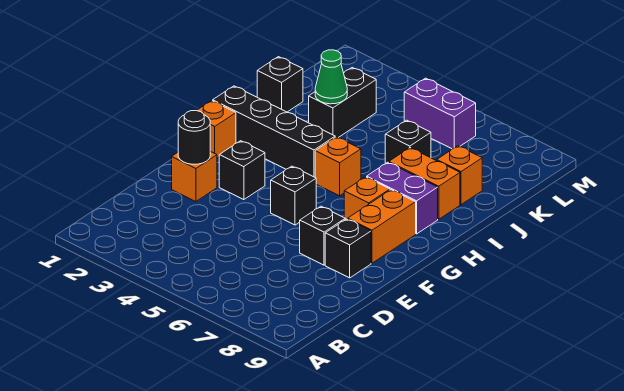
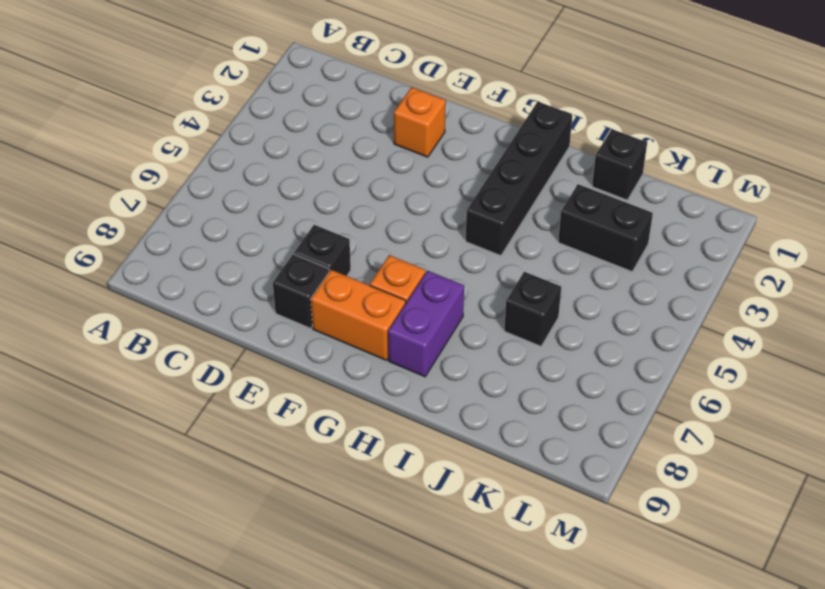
none -> black brick F3 level 1
none -> black brick F5 level 1
none -> orange brick G1 level 1

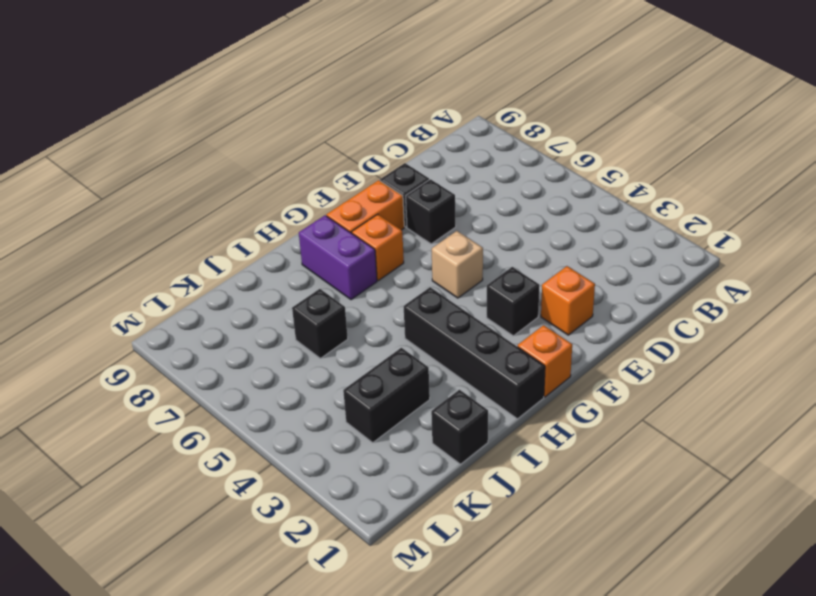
tan brick F5 level 1 -> black brick F5 level 1
none -> orange brick H5 level 1
none -> orange brick I7:I8 level 1
none -> orange brick J8 level 1

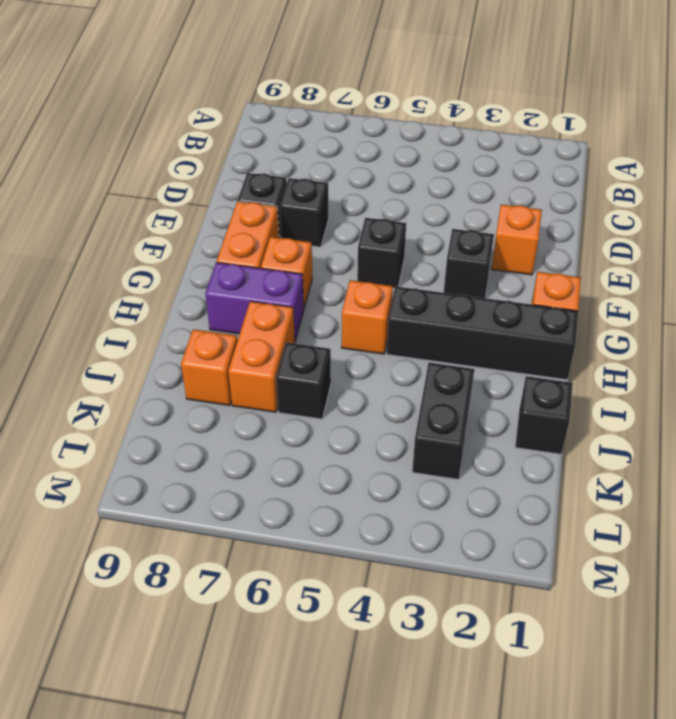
orange brick I7:J7 level 1 -> orange brick I7:I8 level 1
none -> purple brick L5:L6 level 1
none -> black round brick E2 level 2
none -> green cone J3 level 2

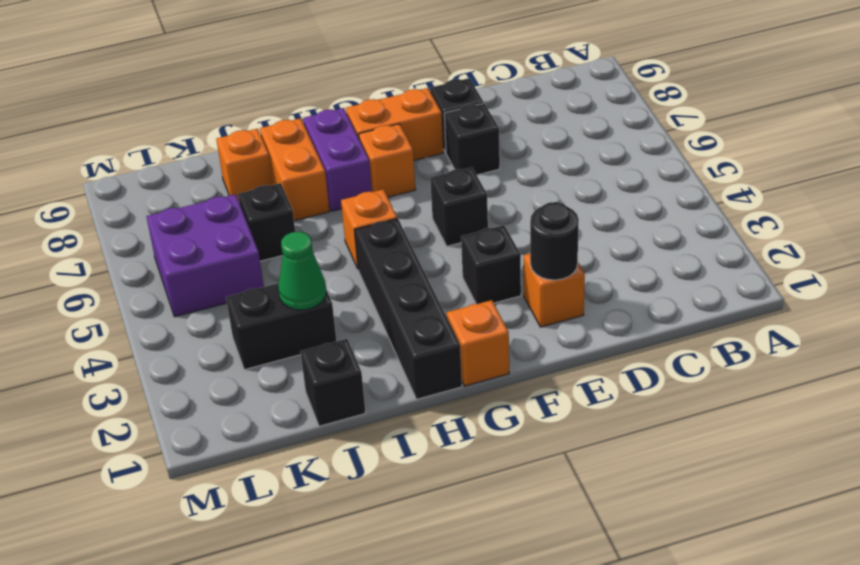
purple brick K5:L6 level 1 -> purple brick L5:L6 level 1

